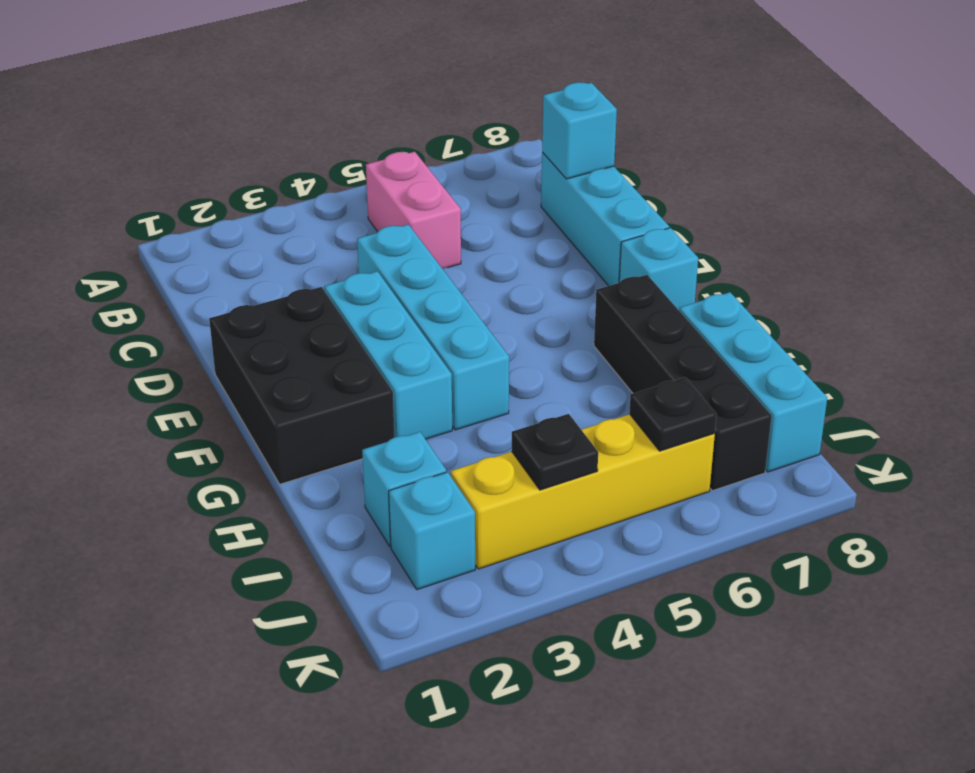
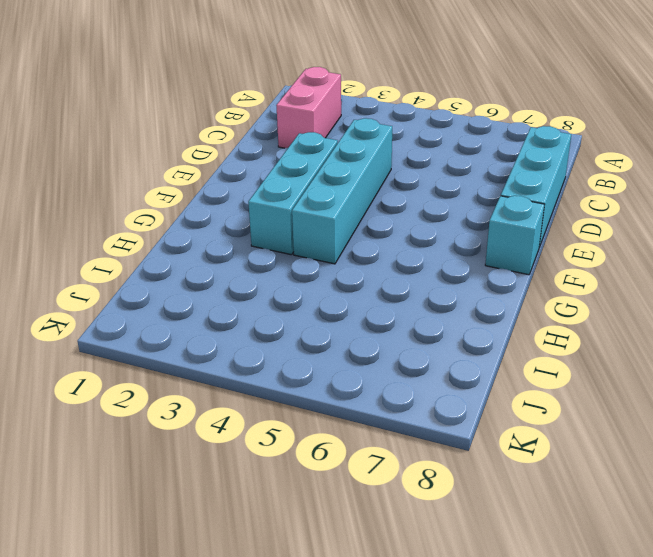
pink brick B2:C2 level 1 -> pink brick B5:C5 level 1
none -> black brick E1:G2 level 1
none -> black brick G7:J7 level 1
none -> cyan brick H8:J8 level 1

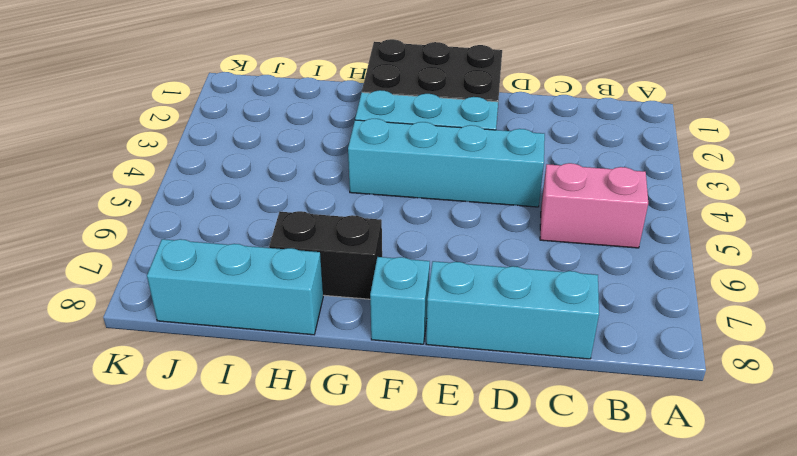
black brick G7:H7 level 1 -> black brick G7:J7 level 1
none -> cyan brick I2 level 1
none -> cyan brick J2 level 1
none -> yellow brick J3:J6 level 1

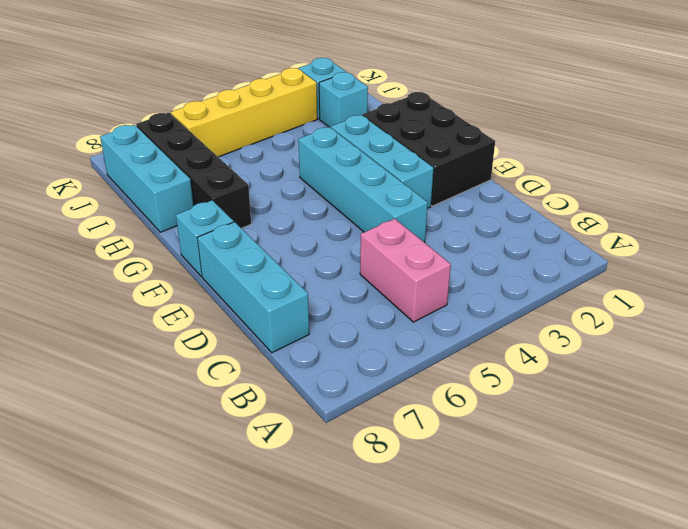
none -> cyan brick C8 level 2
none -> black plate J4 level 2
none -> black plate J6 level 2

